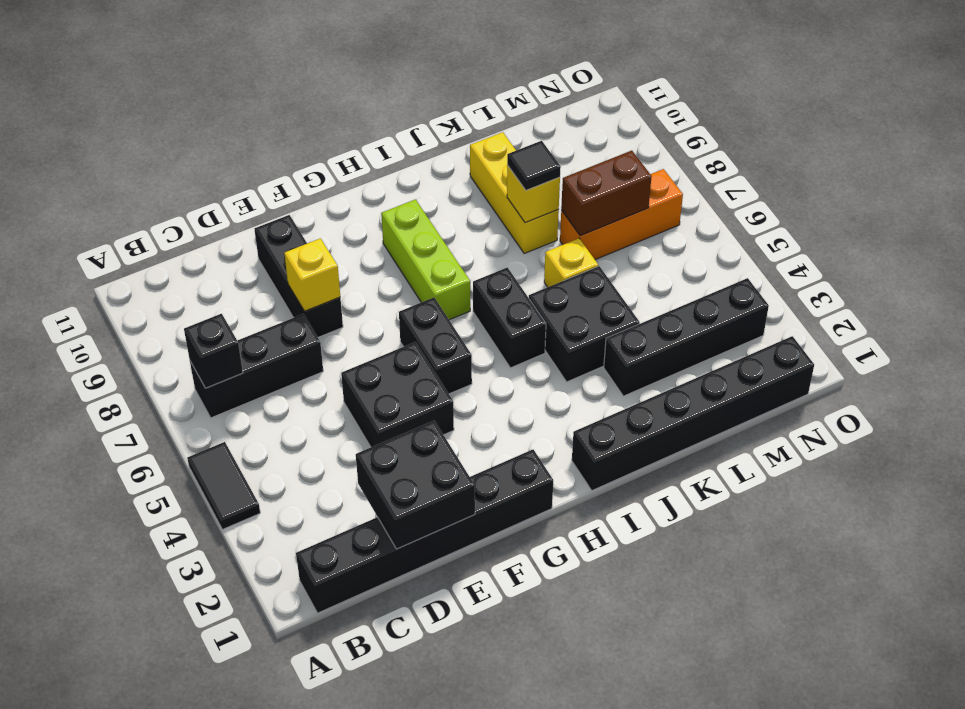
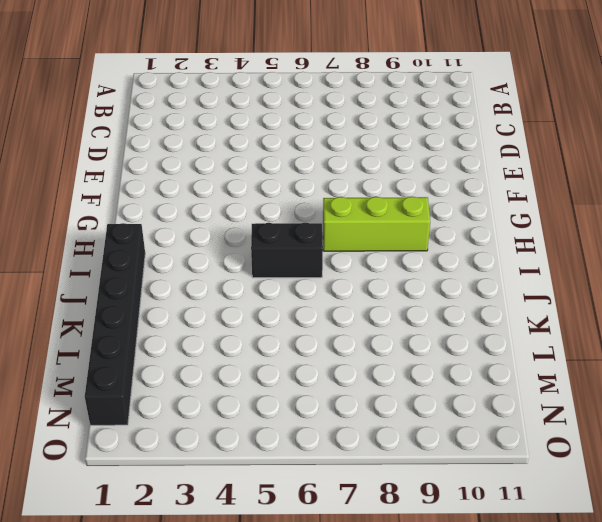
none -> black tile A4:A5 level 1
none -> black brick B1:G1 level 1
none -> black brick B7:D7 level 1

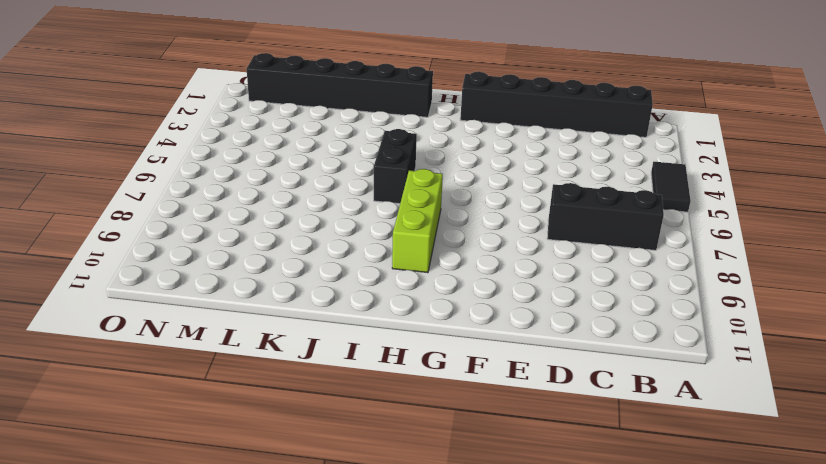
none -> black brick E4:F5 level 1
none -> black brick E8:E10 level 1
none -> black brick G5:G6 level 1

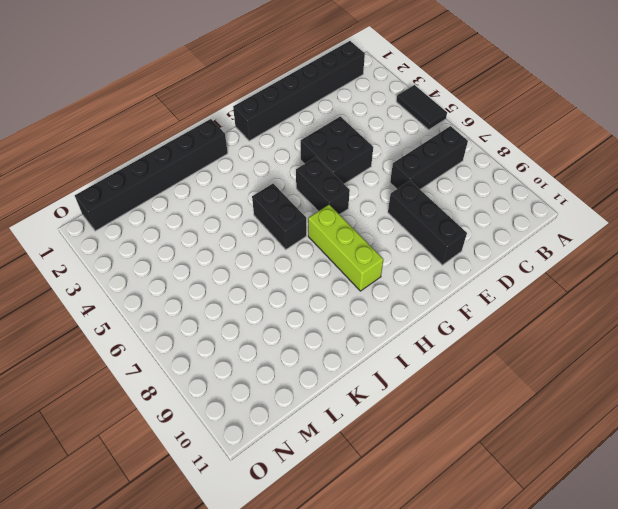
none -> black brick J4:K5 level 1
none -> black brick K3:N3 level 1
none -> yellow brick K6 level 1

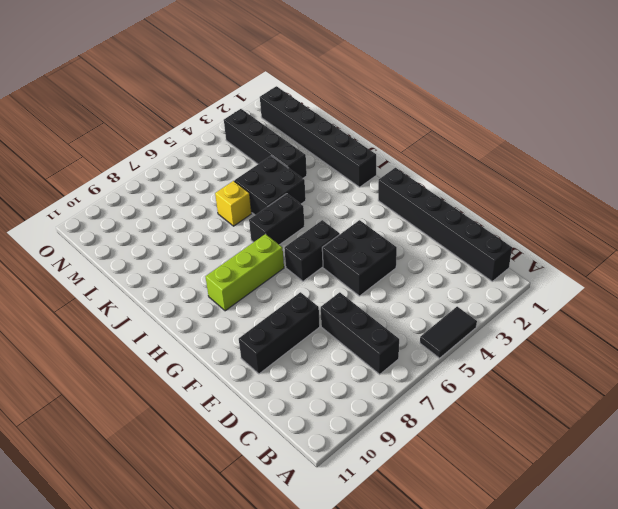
none -> yellow brick K8:K10 level 1
none -> orange brick L7:N7 level 1
none -> black brick B7 level 2

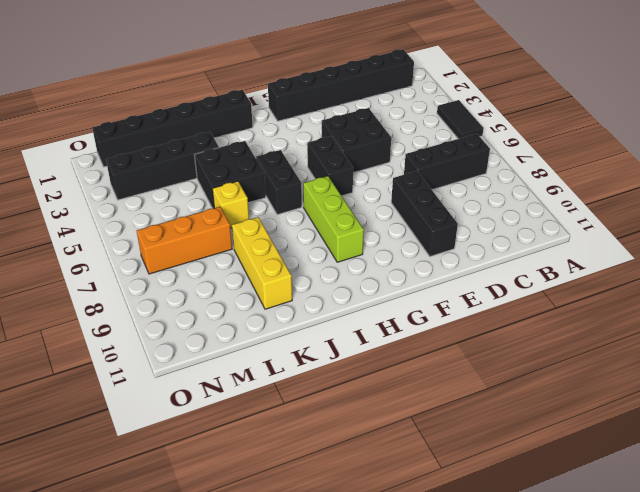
none -> black brick B7 level 2
none -> black brick D1:E2 level 2
none -> yellow brick E8 level 2

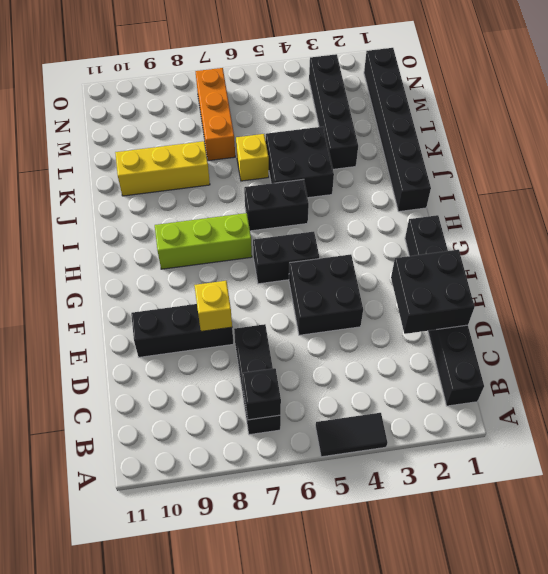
none -> yellow brick K8 level 2
none -> brown brick L7:M7 level 2
none -> black tile K8 level 3

